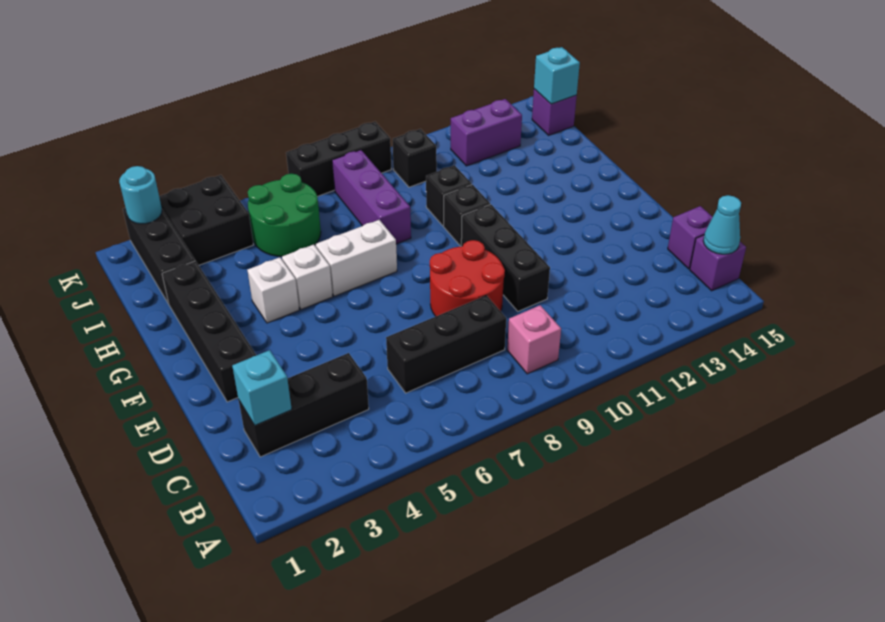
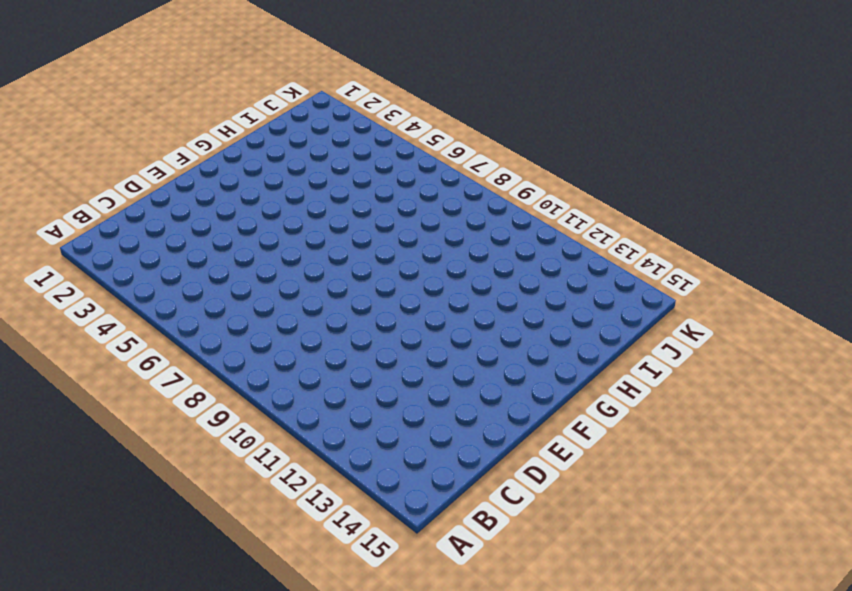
none -> pink brick B9 level 1
none -> purple brick B15 level 1
none -> black brick C2:C4 level 1

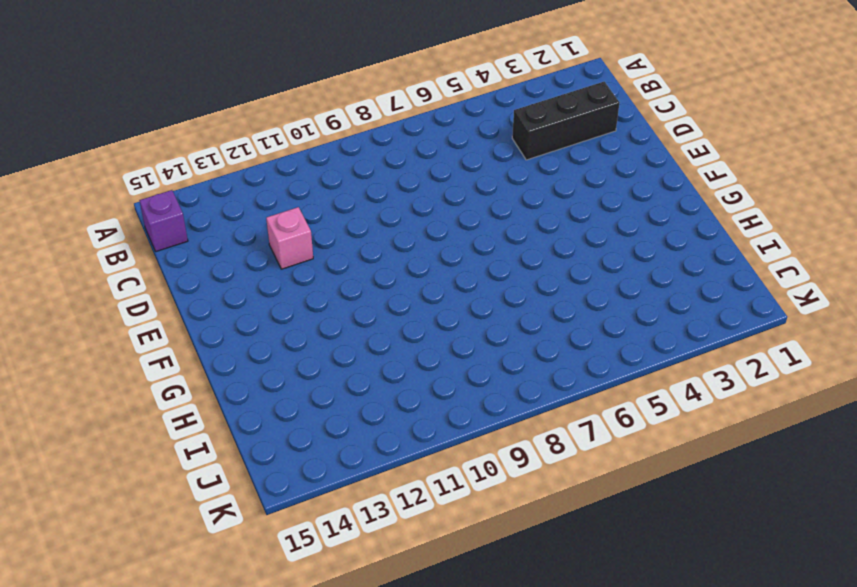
pink brick D12 level 1 -> pink brick B9 level 1
none -> black brick C6:C8 level 1
none -> purple brick C15 level 1
none -> red round brick D8:E9 level 1

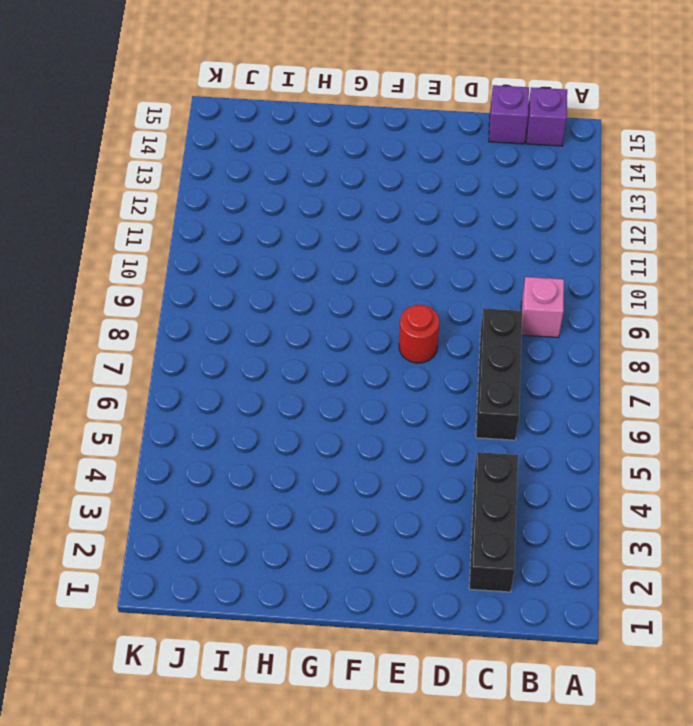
red round brick E8 level 1 -> red round brick D8:E9 level 1
none -> black brick D10:F10 level 1
none -> black brick E2:H2 level 1
none -> white brick G4 level 1

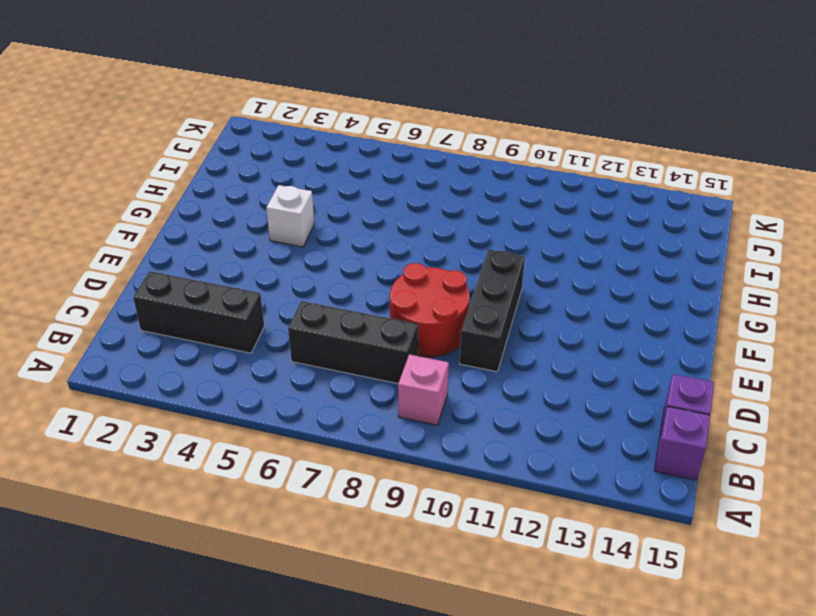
none -> black brick E2:H2 level 1
none -> white brick G5 level 1
none -> white brick G6:G7 level 1

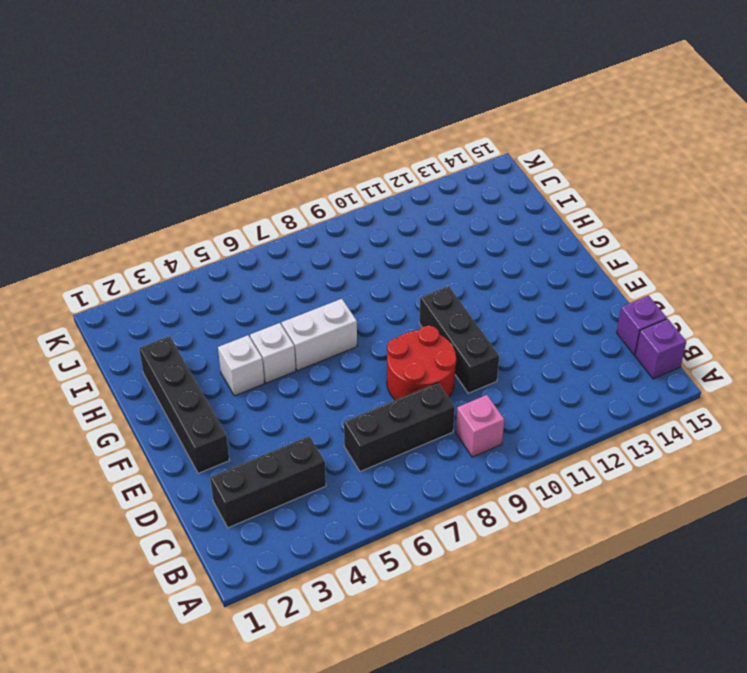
none -> black brick G10 level 1
none -> purple brick H8:J8 level 1
none -> black brick H10 level 1

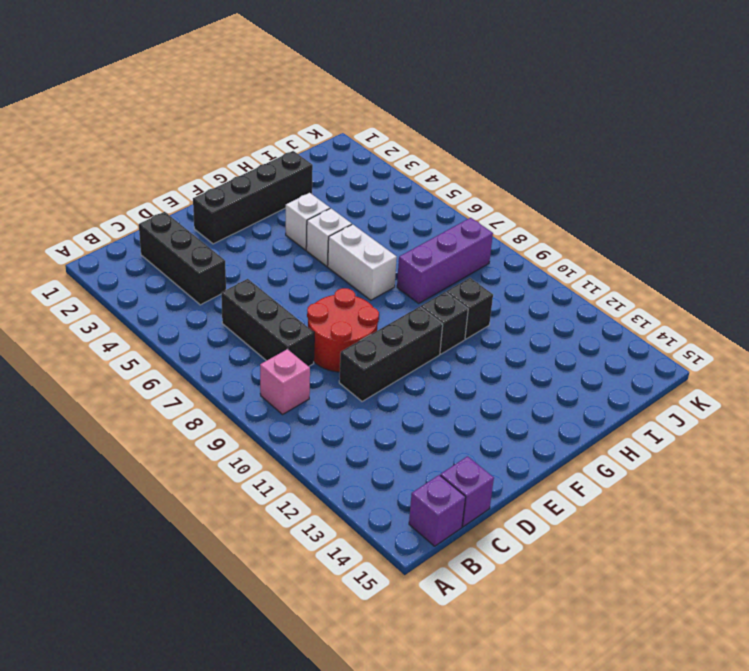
none -> black brick I2:K2 level 1
none -> green round brick I5:J6 level 1
none -> black brick J3:K4 level 1

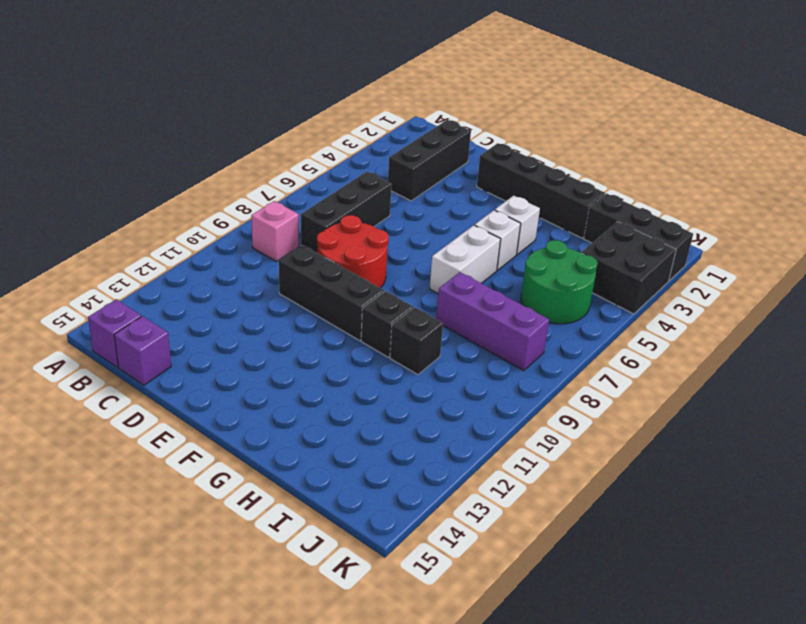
none -> black brick J10 level 1
none -> purple brick J12:J13 level 1
none -> purple brick J15 level 1

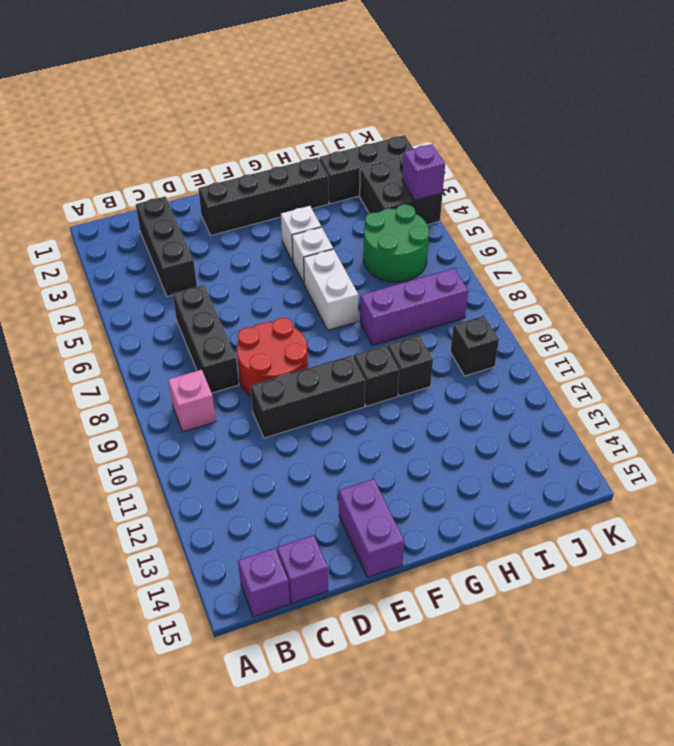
purple brick E14:E15 level 1 -> purple brick J12:J13 level 1
purple brick K4 level 2 -> purple brick J15 level 1
none -> black brick K7:K9 level 1
none -> cyan cone B15 level 2
none -> cyan brick C2 level 2

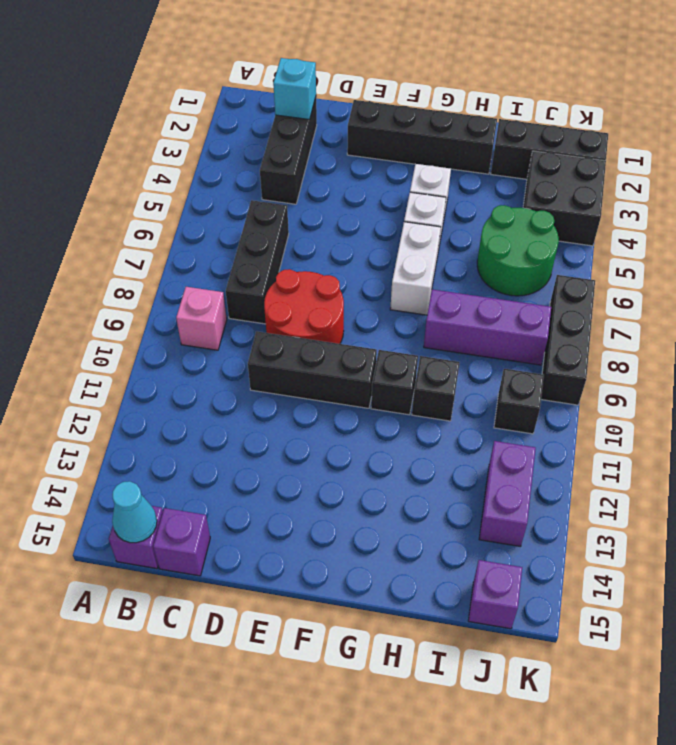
none -> cyan brick J15 level 2
none -> cyan round brick K2 level 2

